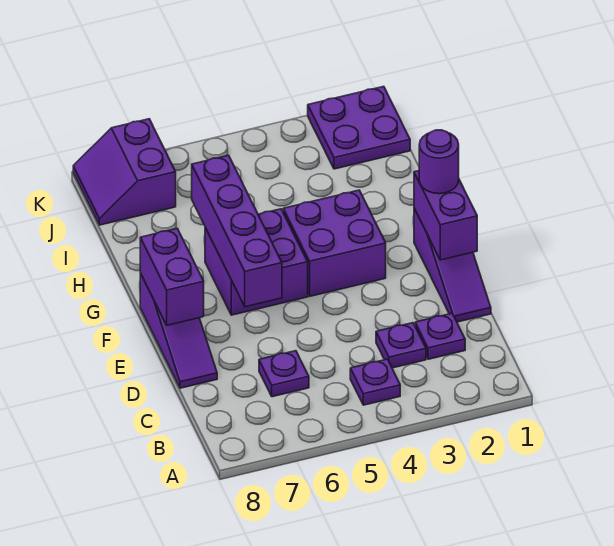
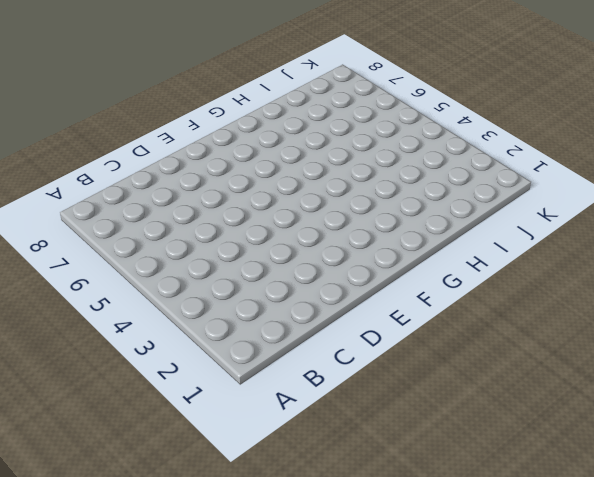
none -> purple plate B4 level 1
none -> purple plate C2 level 1
none -> purple plate C3 level 1

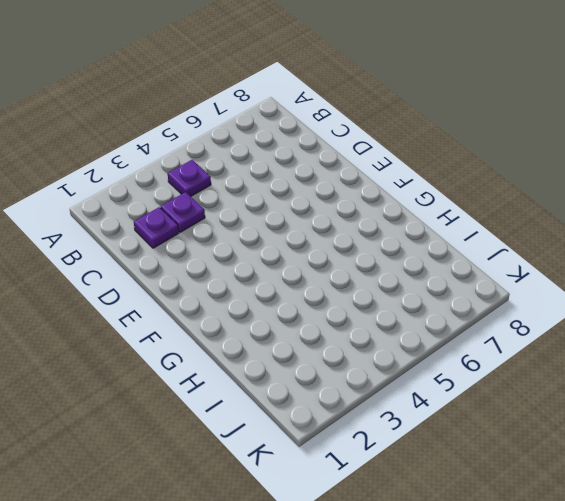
none -> purple plate C6 level 1
none -> purple slope D1:F1 level 1 top F
none -> purple slope D8:F8 level 1 top F

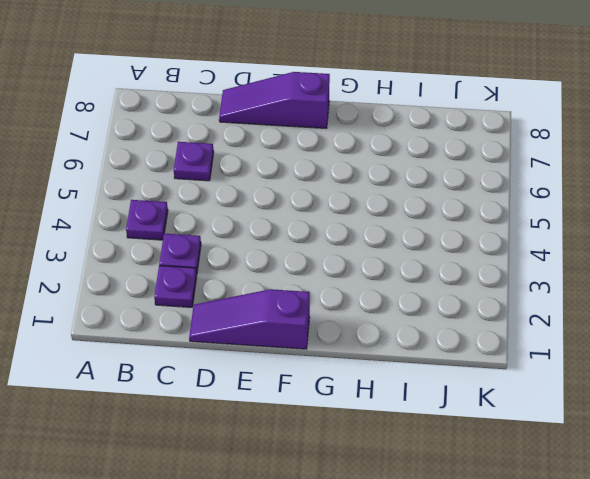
none -> purple brick F3:G4 level 1
none -> purple brick F5:G6 level 1
none -> purple plate J1:K2 level 1

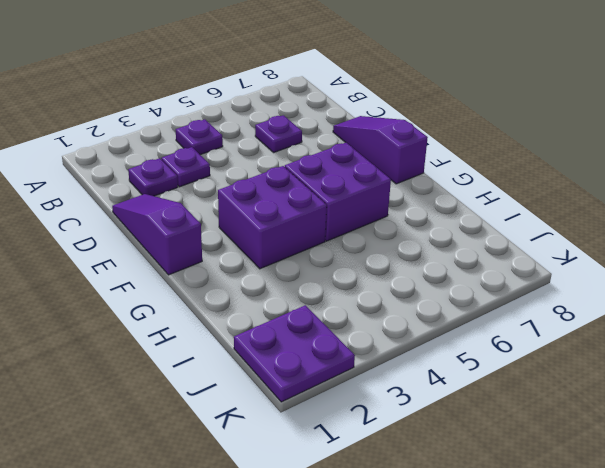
none -> purple slope J7:K8 level 1 top 7
none -> purple brick E1:F1 level 2
none -> purple brick E6:H6 level 2

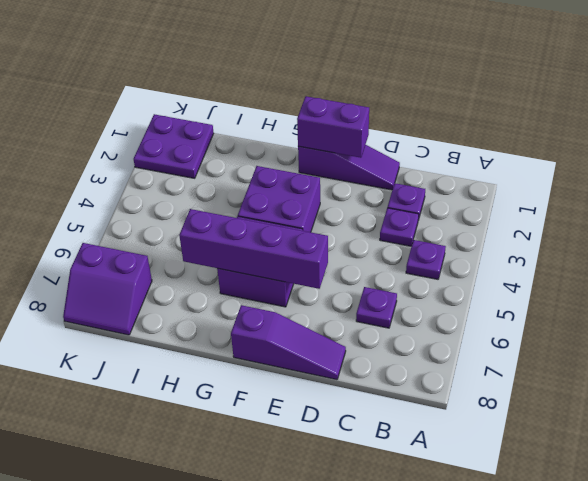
none -> purple brick E8:F8 level 2
none -> purple round brick F1 level 3

